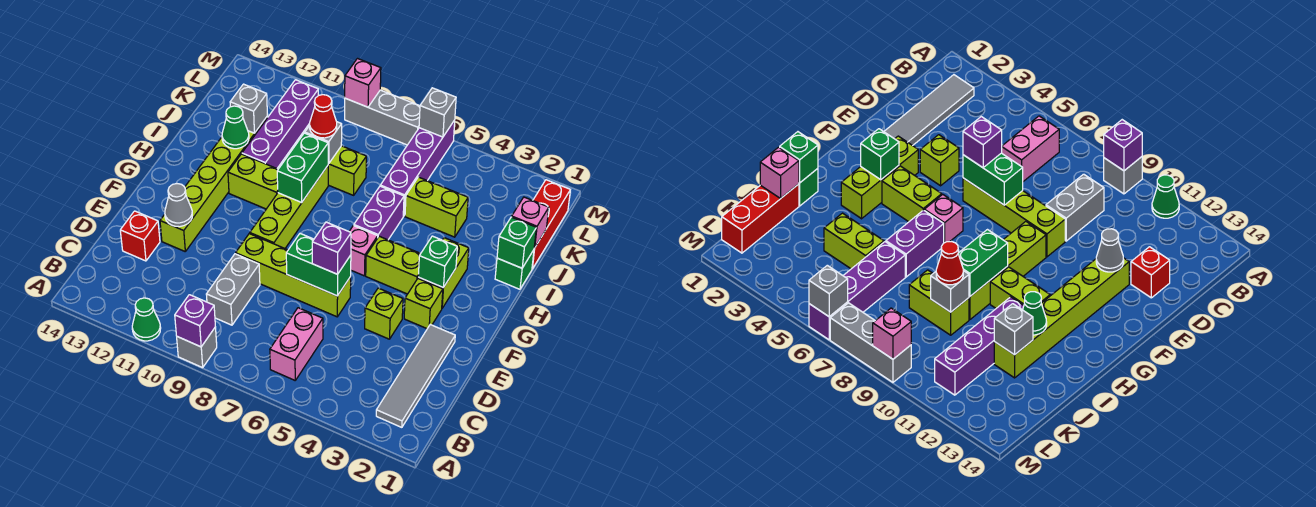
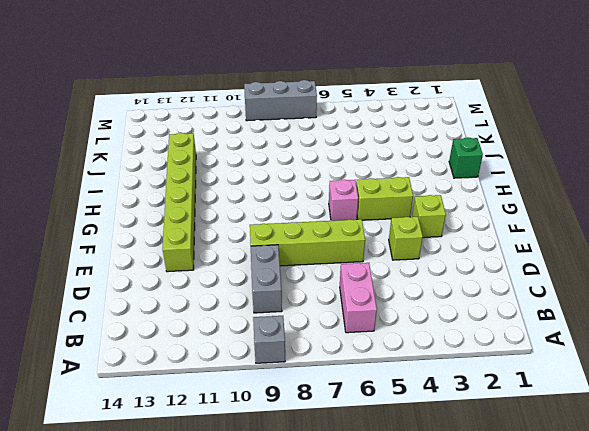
none -> green cone A11 level 1
none -> grey tile B2:E2 level 1
none -> red brick D13 level 1
none -> lime brick F9:I9 level 1

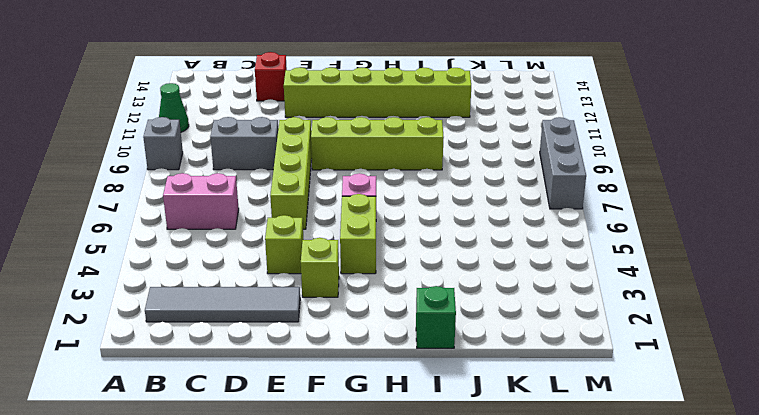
none -> lime brick G3:H3 level 1
none -> purple brick H6:I6 level 1
none -> lime brick H10:H11 level 1
none -> purple brick I11:L11 level 1

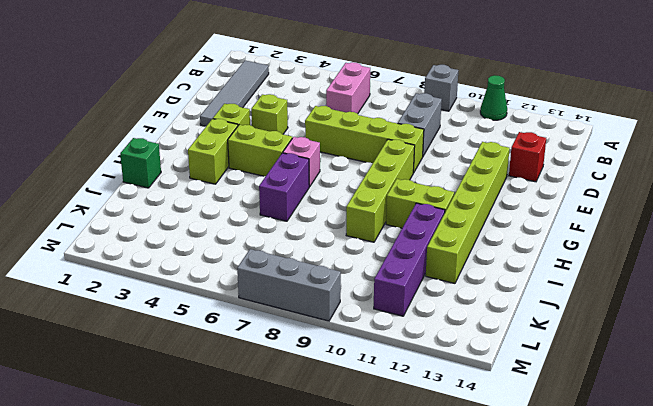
none -> red brick J1:L1 level 1
none -> lime brick J4:J5 level 1
none -> purple brick J6:M6 level 1
none -> lime brick J8:J9 level 1

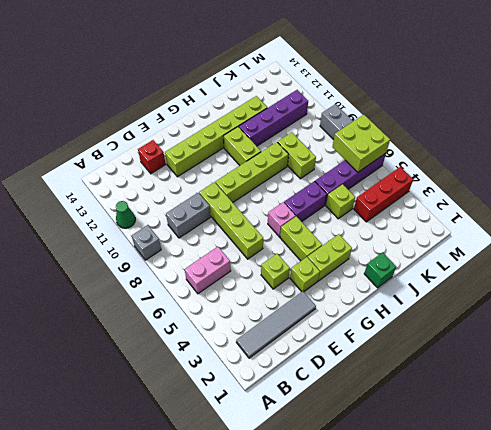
lime brick J5 level 1 -> lime brick J4:J5 level 1
red brick K4:M4 level 1 -> red brick J1:L1 level 1
lime brick L6:M7 level 2 -> grey brick M6 level 2
none -> purple brick A9 level 2
none -> green brick E6:E7 level 2
none -> grey cone E12 level 2
none -> green brick G3 level 2

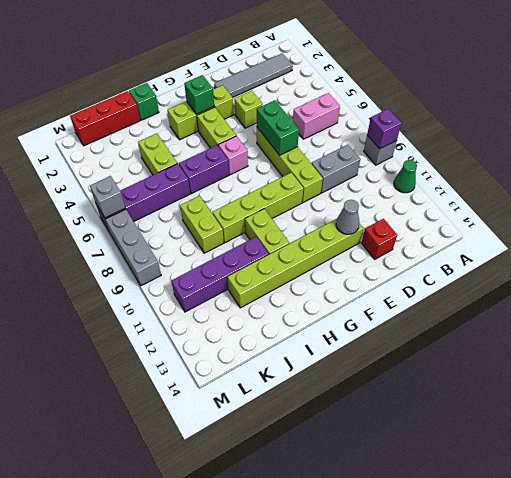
none -> green brick H9:I9 level 2
none -> green brick I1 level 2
none -> green cone I12 level 2
none -> pink brick J1 level 2

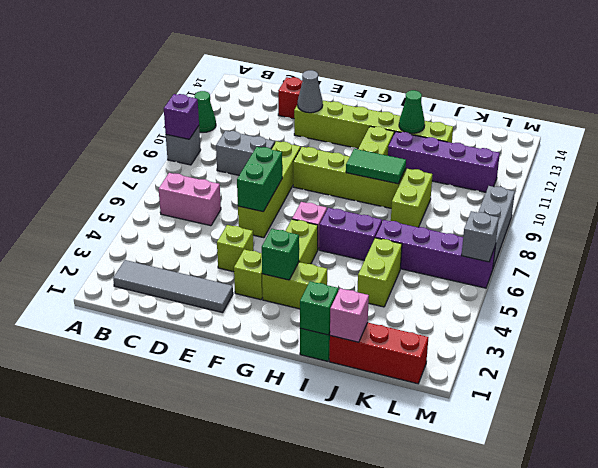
green tile H9:I9 level 2 -> green brick H9:I9 level 2
none -> grey brick J9 level 2
none -> grey brick J12 level 2
none -> pink brick M9 level 2
none -> purple brick E6 level 3

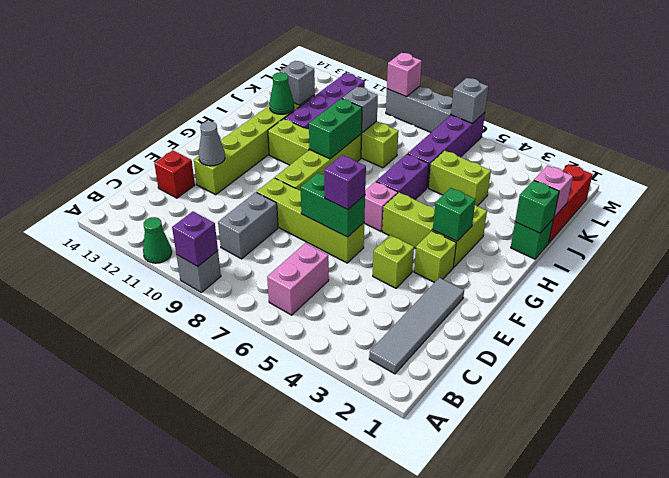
none -> red cone J9 level 3

